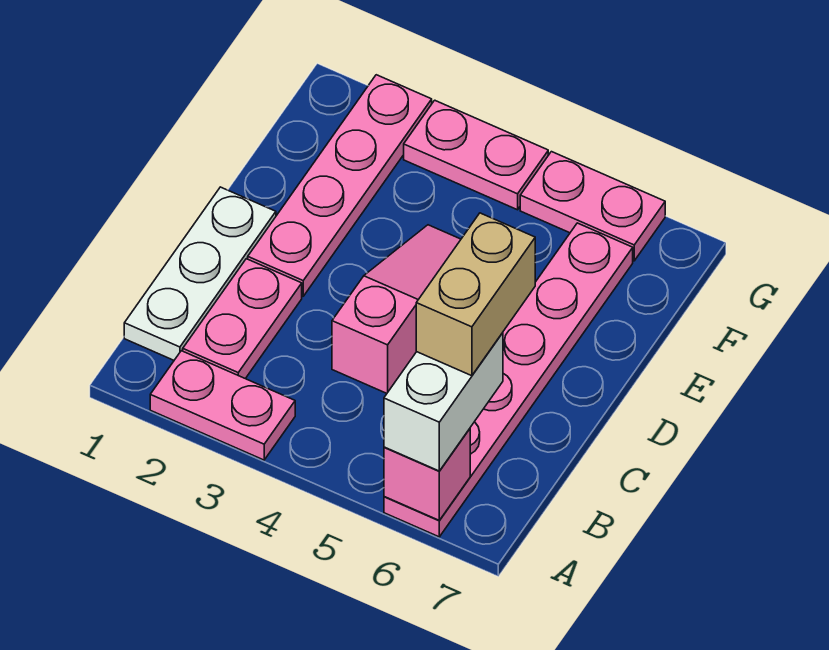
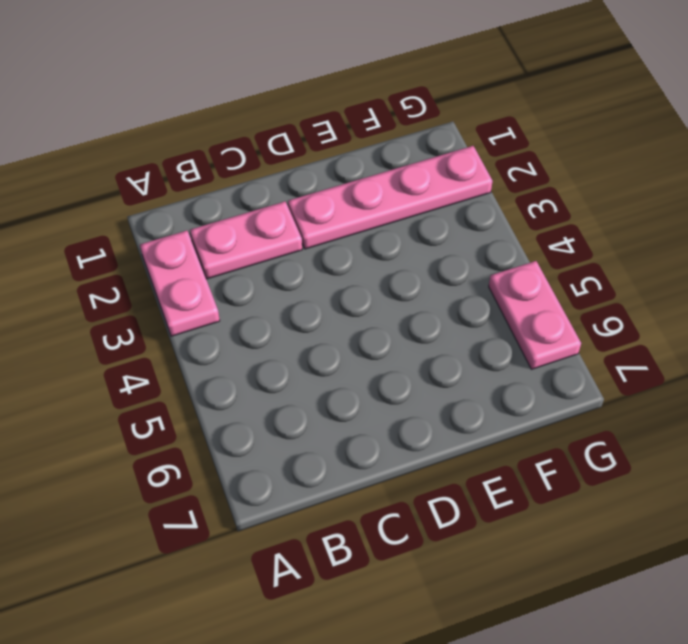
none -> pink plate A6:F6 level 1
none -> white plate B1:D1 level 1

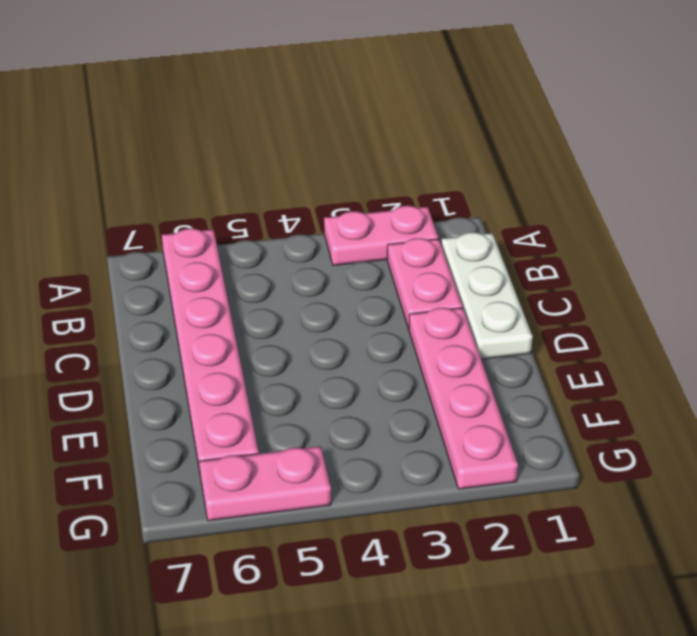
none -> pink slope C4:E4 level 1 top C
none -> pink plate G3:G4 level 1

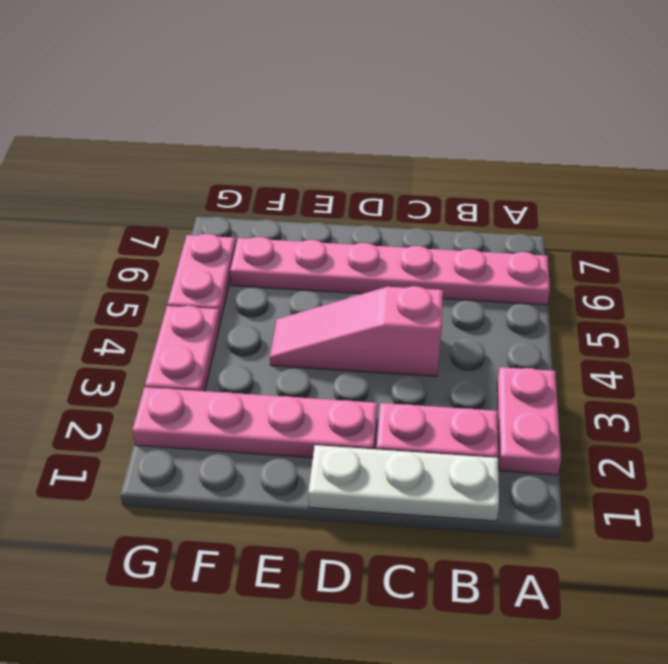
none -> pink brick A6 level 2
none -> white brick A6:B6 level 3

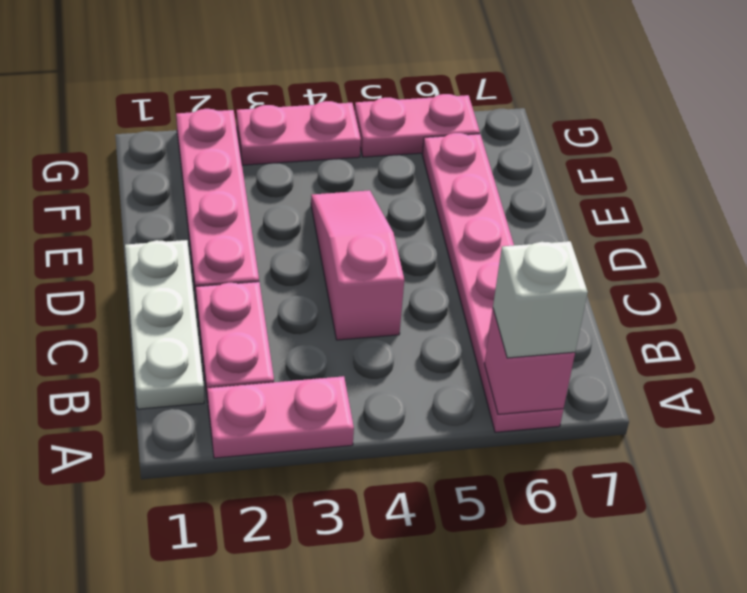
white brick A6 level 3 -> white brick A6:B6 level 3
none -> tan brick B6:C6 level 4

